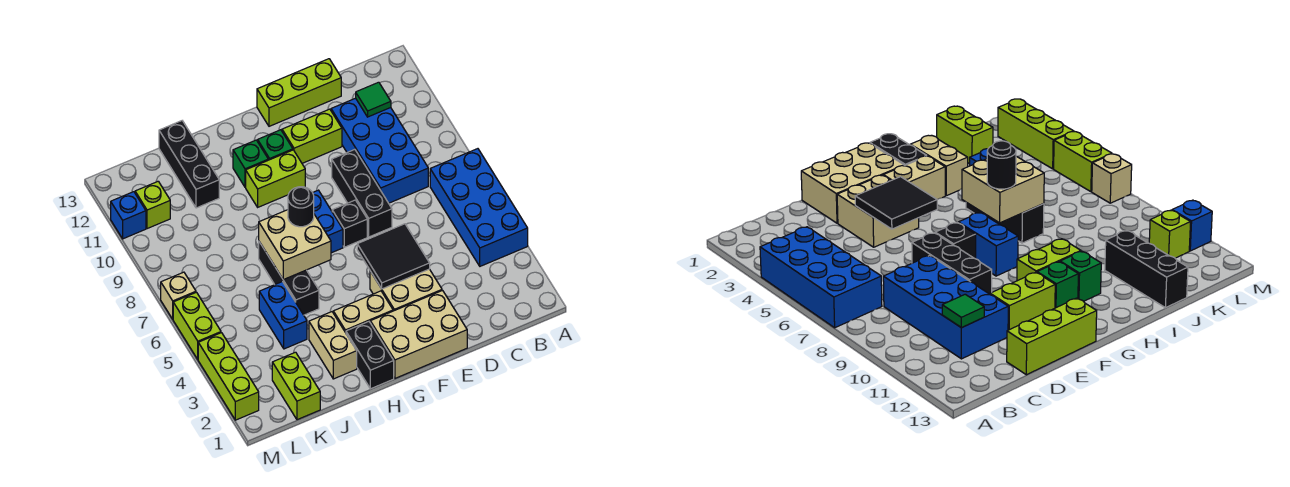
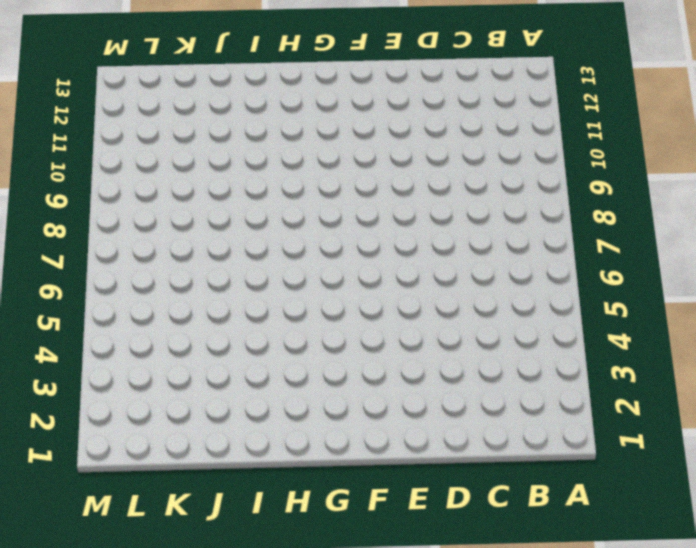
none -> blue brick A4:B7 level 1
none -> blue brick C8:D11 level 1
none -> lime brick D13:F13 level 1

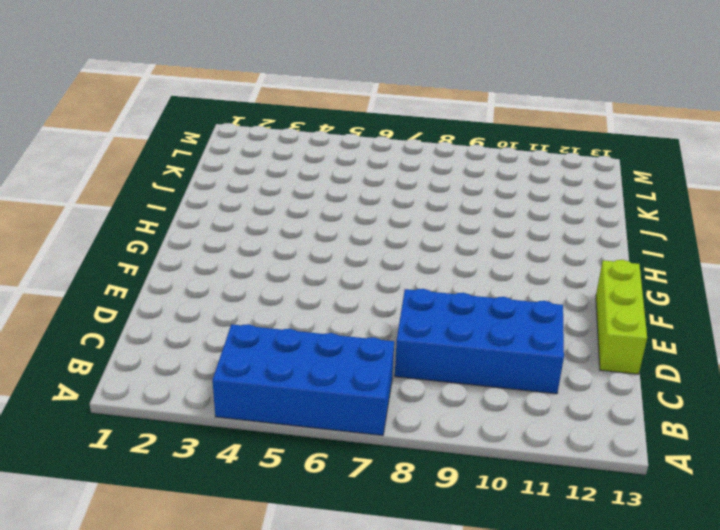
none -> tan brick E1:G2 level 1
none -> tan brick E3:F4 level 1
none -> black brick E7:E9 level 1

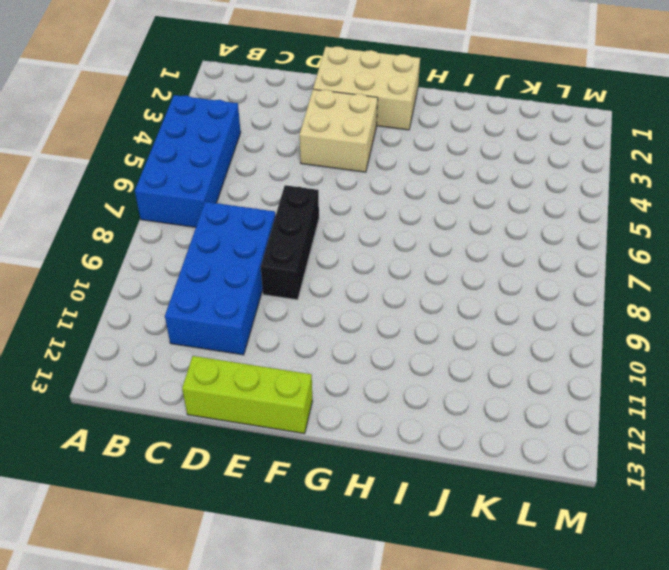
none -> lime brick E11:F11 level 1
none -> black brick F7 level 1
none -> tan brick G3:H3 level 1

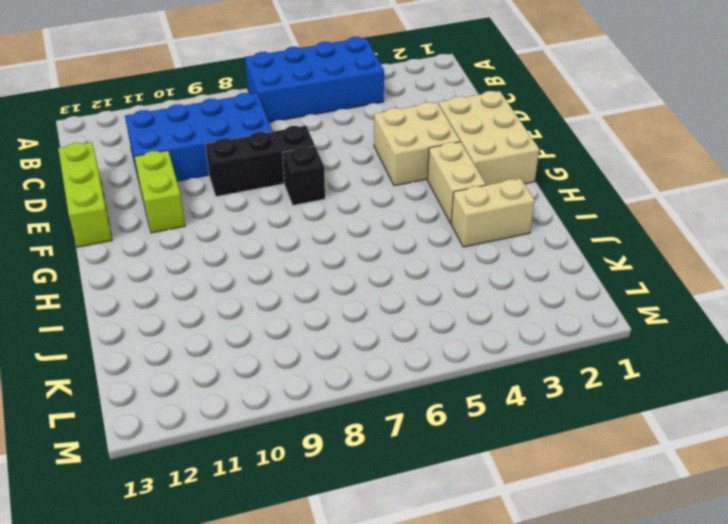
none -> blue brick G7:G8 level 1
none -> lime brick G10:H10 level 1
none -> green brick G11 level 1

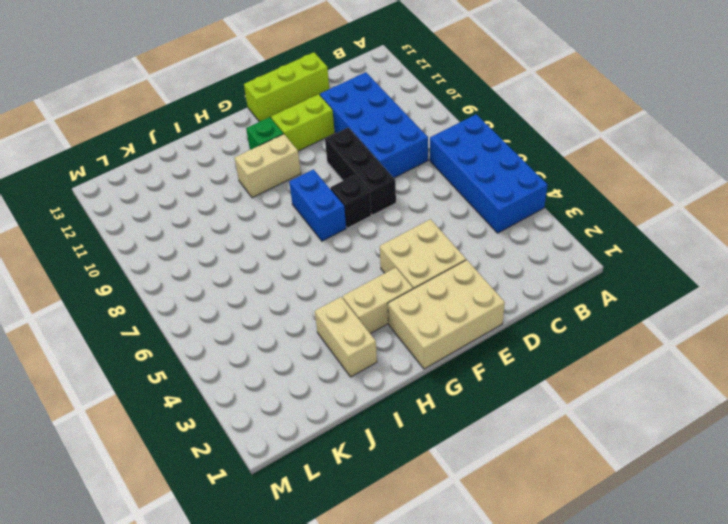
tan brick G10:H10 level 1 -> lime brick G10:H10 level 1
none -> black brick H1:H2 level 1
none -> green brick H11 level 1
none -> black brick I5:I7 level 1

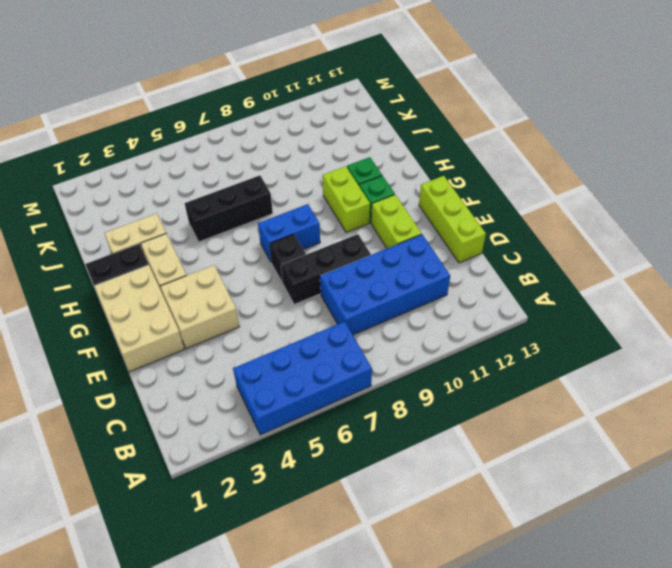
none -> blue brick J4:J5 level 1
none -> black brick J11:J13 level 1
none -> lime brick K1:K2 level 1

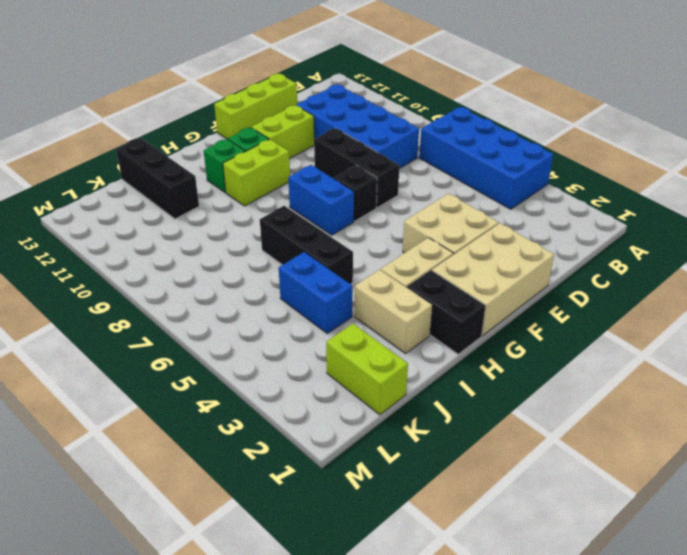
none -> lime brick L11 level 1
none -> lime brick M2:M4 level 1
none -> lime brick M5:M6 level 1

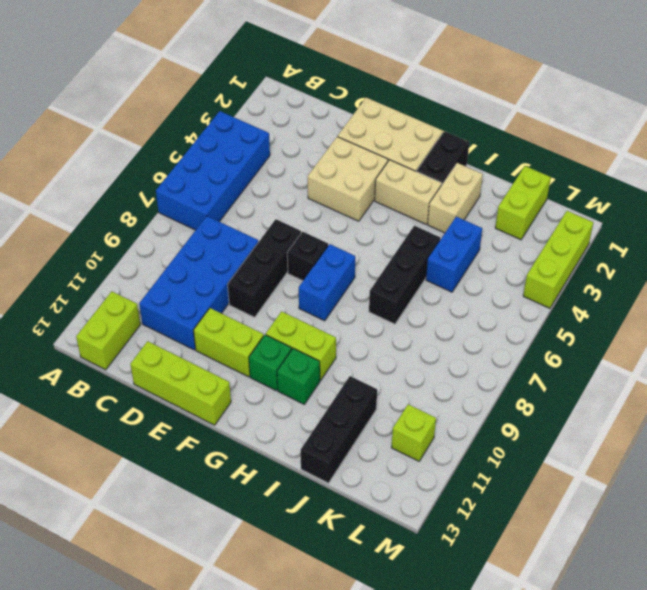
lime brick B12:B13 level 1 -> lime brick M5:M6 level 1
none -> tan brick M7 level 1
none -> blue brick M11 level 1
none -> green tile C11 level 2

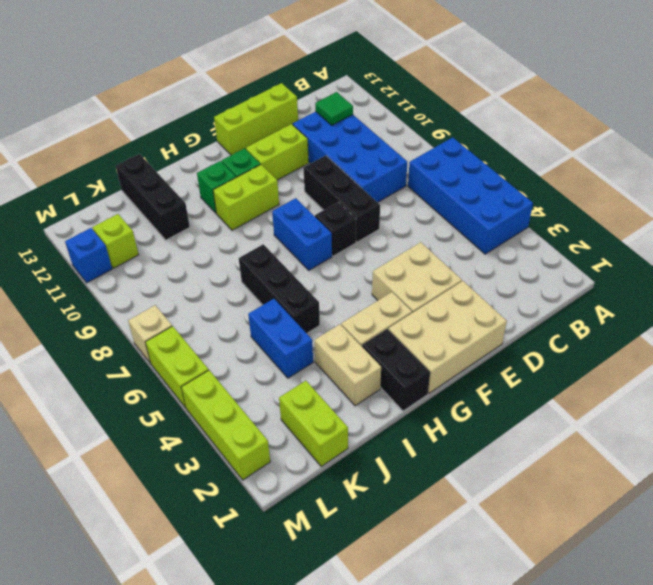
none -> black tile E4:F5 level 2
none -> tan brick H6:I7 level 2
none -> black round brick H7 level 3

